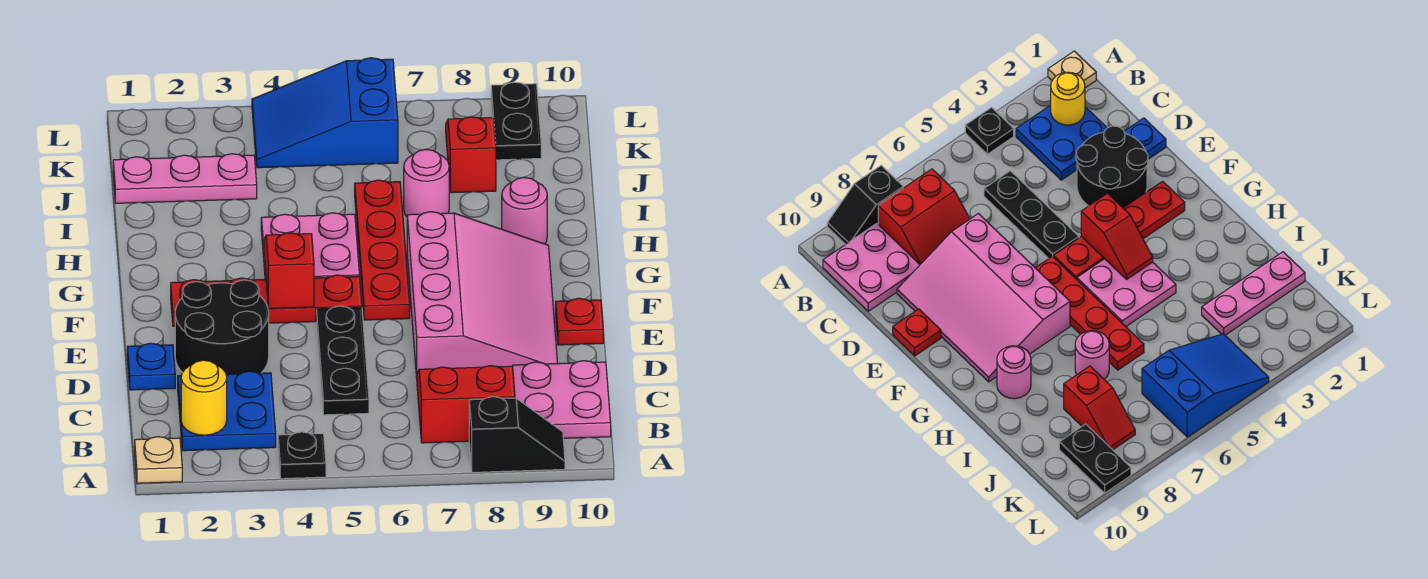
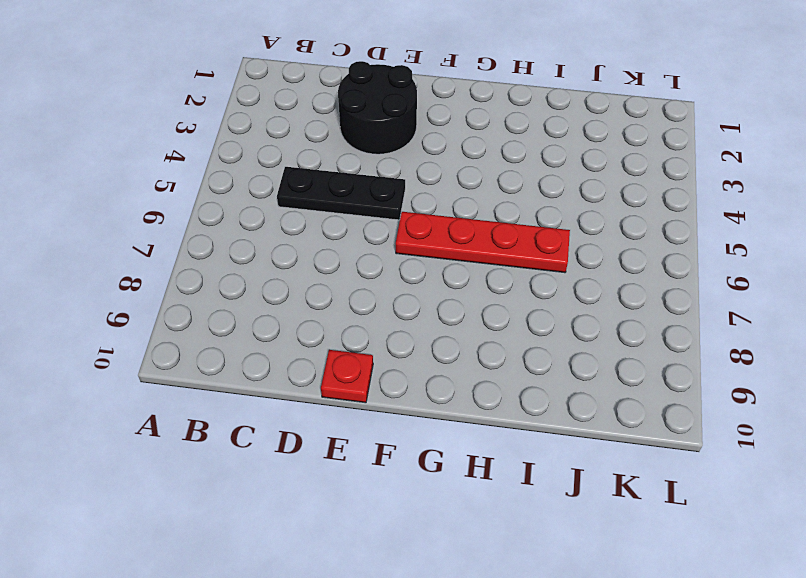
none -> tan plate A1 level 1
none -> black plate A4 level 1
none -> black slope A8:A9 level 1 top 8

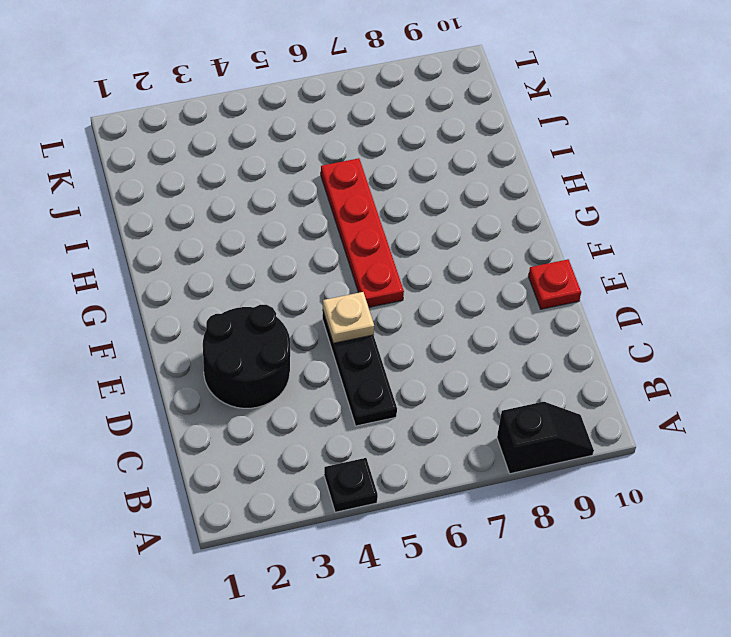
tan plate E5 level 2 -> tan plate A1 level 1
none -> blue plate B2:C3 level 1
none -> red slope B7:C8 level 1 top B
none -> pink plate B9:C10 level 1

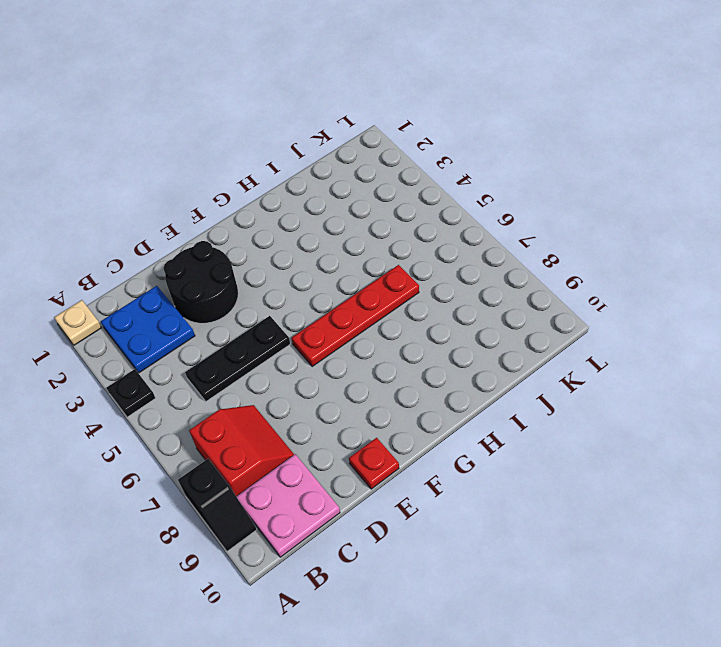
none -> blue plate D1 level 1
none -> pink slope D7:G9 level 1 top 7
none -> red plate F2:F5 level 1

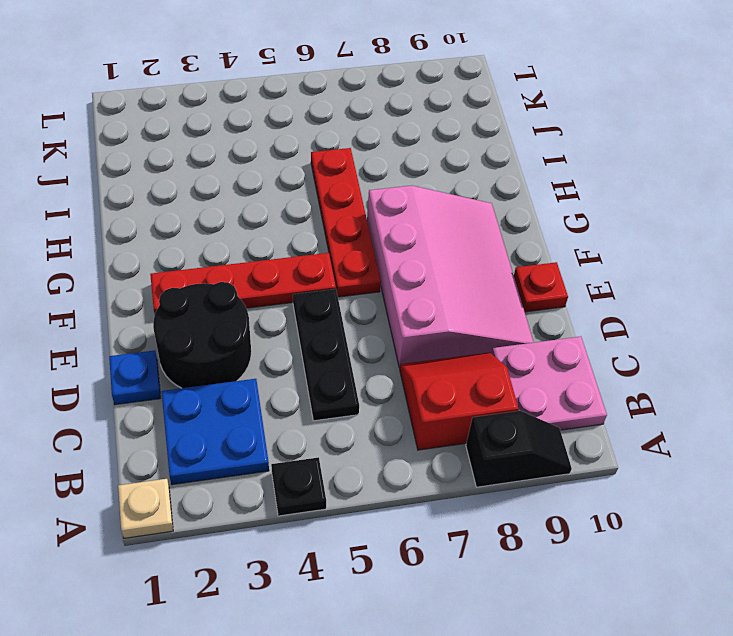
none -> pink plate G4:H5 level 1
none -> pink round brick H9 level 1
none -> pink round brick I7 level 1

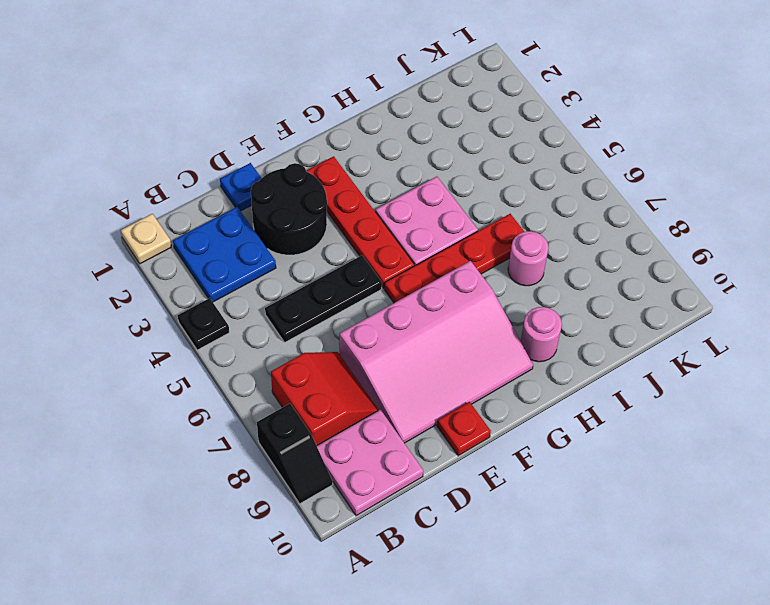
none -> pink plate J1:J3 level 1
none -> red slope J8:K8 level 1 top J
none -> blue slope K4:L6 level 1 top 6

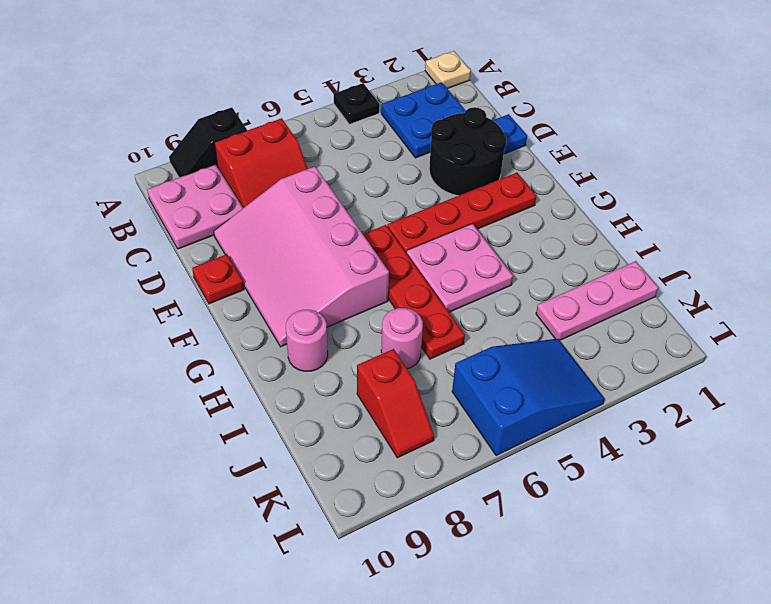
none -> black plate C5:E5 level 1
none -> black plate K9:L9 level 1
none -> yellow round brick B2 level 2

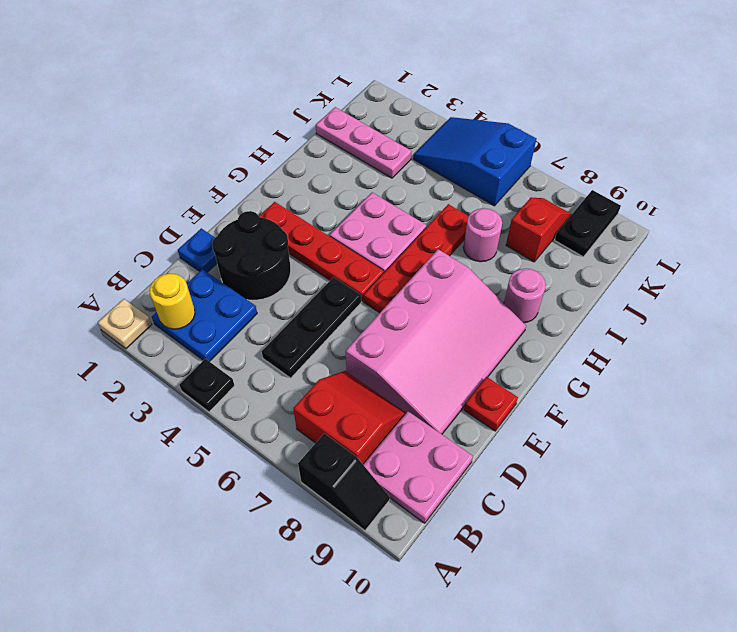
none -> red slope F4:G4 level 2 top F

